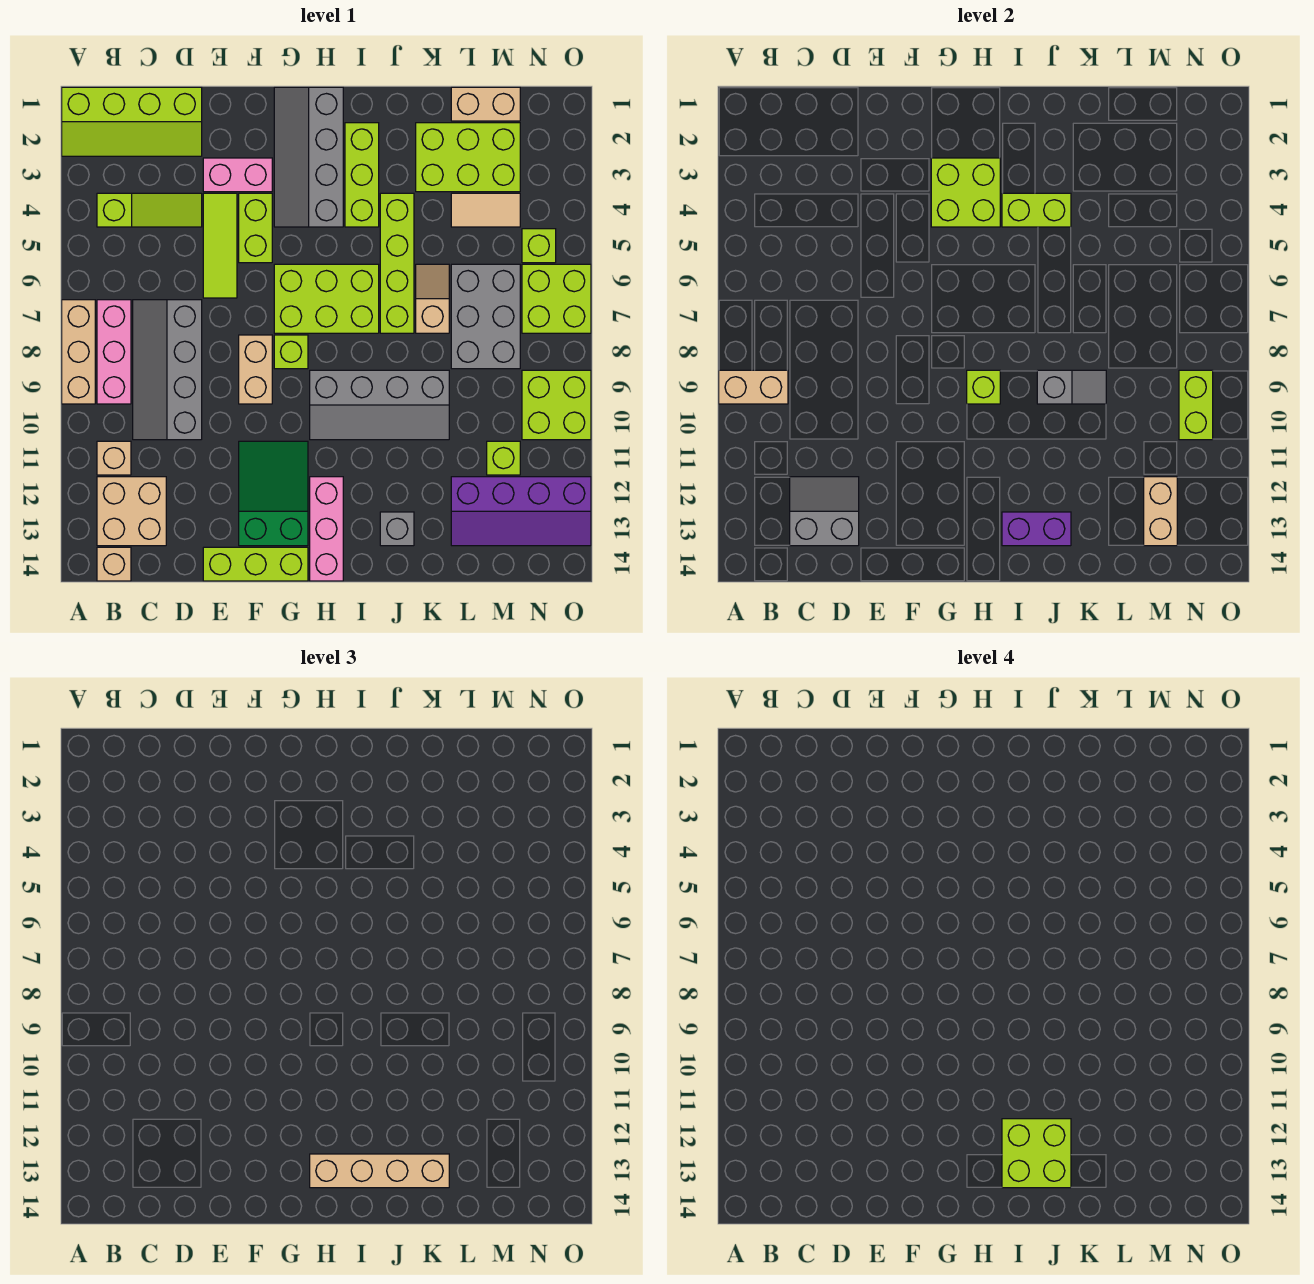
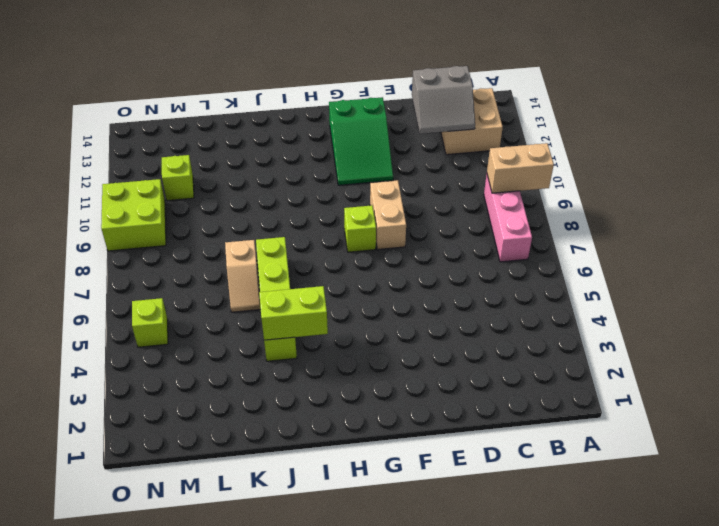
none -> lime slope A1:D2 level 1 top 1
none -> tan brick A7:A9 level 1
none -> lime slope B4:D4 level 1 top B
none -> tan brick B11 level 1

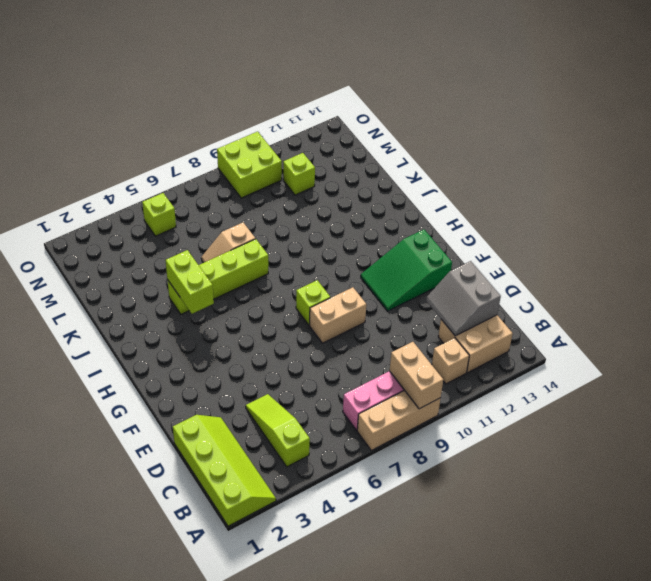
none -> tan brick B14 level 1
none -> grey slope C7:D10 level 1 top D
none -> pink brick E3:F3 level 1
none -> lime tile E4:E6 level 1

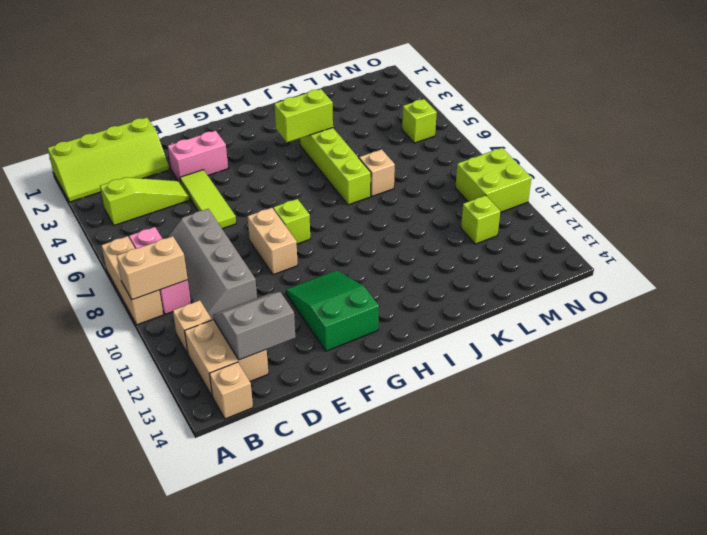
none -> lime brick E14:G14 level 1
none -> lime brick F4:F5 level 1
none -> grey slope G1:H4 level 1 top H
none -> lime brick G6:I7 level 1

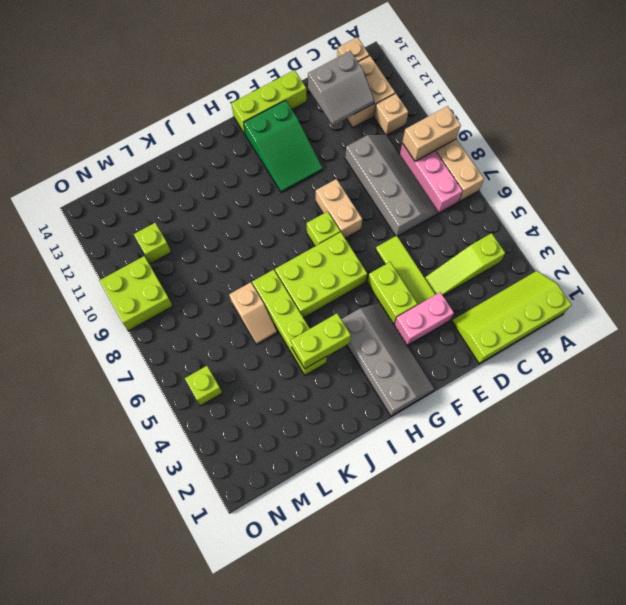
none -> grey slope H9:K10 level 1 top 9
none -> pink brick H12:H14 level 1
none -> lime brick I2:I4 level 1
none -> grey brick J13 level 1

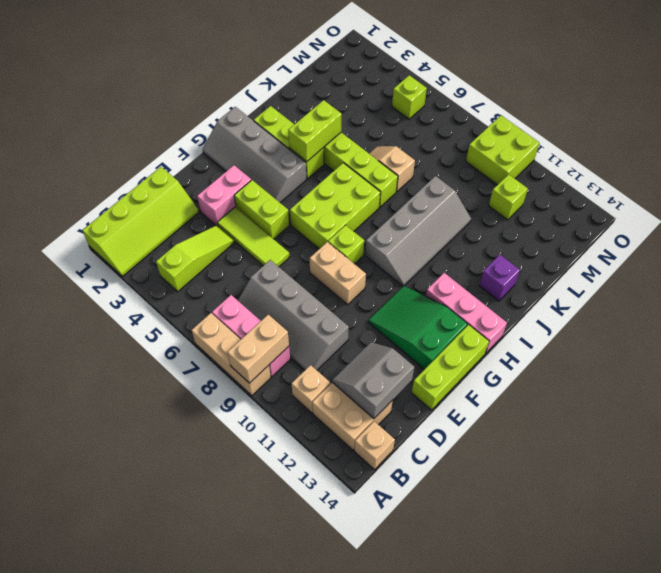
purple brick J13 level 1 -> grey brick J13 level 1
none -> lime brick K2:M3 level 1
none -> tan brick L1:M1 level 1
none -> tan tile L4:M4 level 1
none -> grey brick L6:M8 level 1

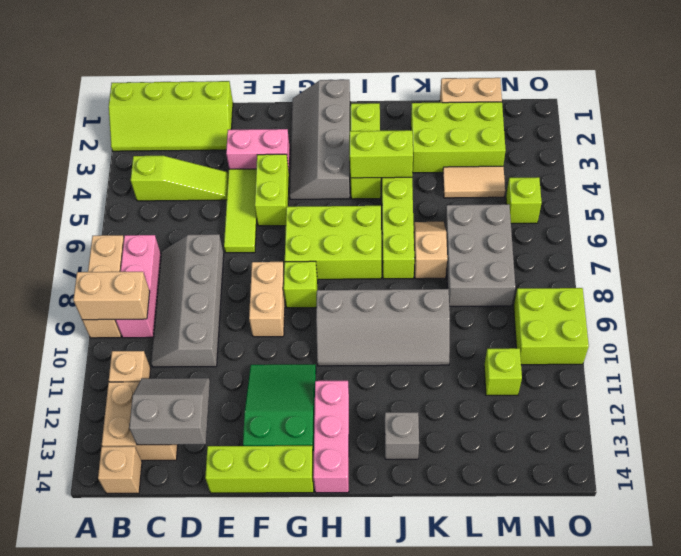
none -> purple slope L12:O13 level 1 top 12
none -> lime brick N6:O7 level 1
none -> lime brick G3:H4 level 2
none -> lime brick H9 level 2

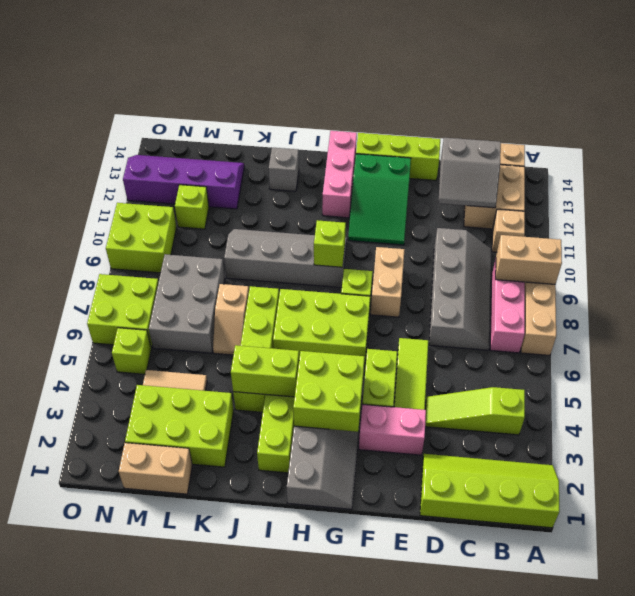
none -> purple brick I13:J13 level 2
none -> grey slope J9:K9 level 2 top J
none -> tan brick M12:M13 level 2
none -> lime brick N9:N10 level 2

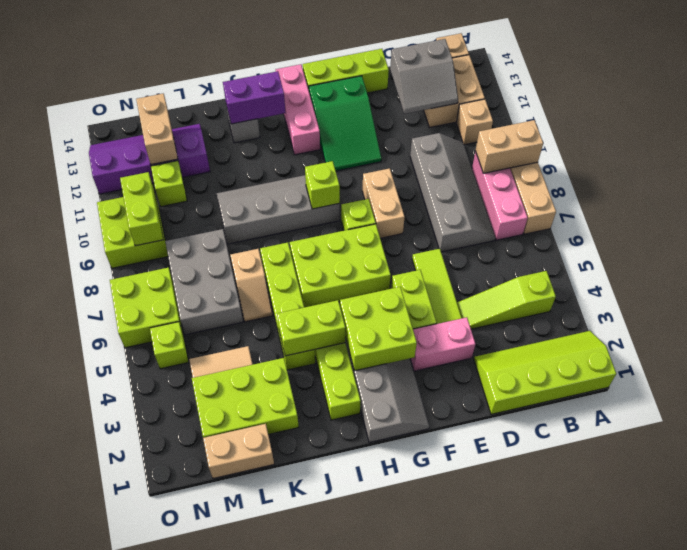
none -> grey slope J9:K9 level 2 top J
none -> tan brick H13:K13 level 3
none -> lime brick I12:J13 level 4

